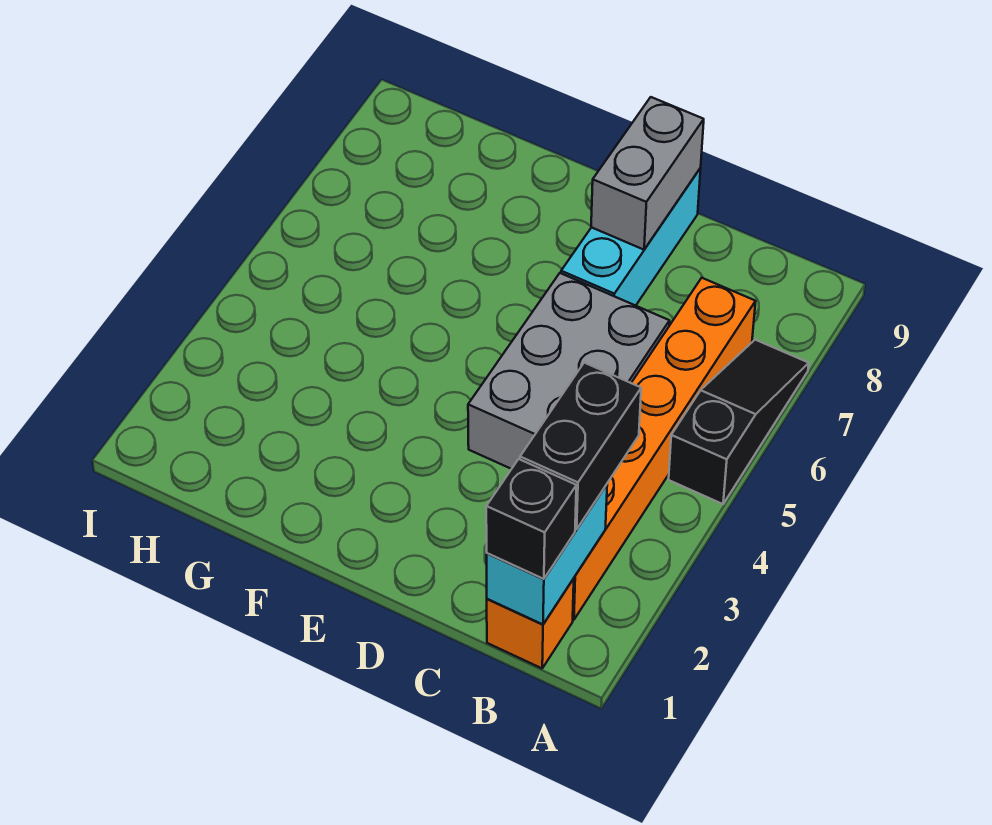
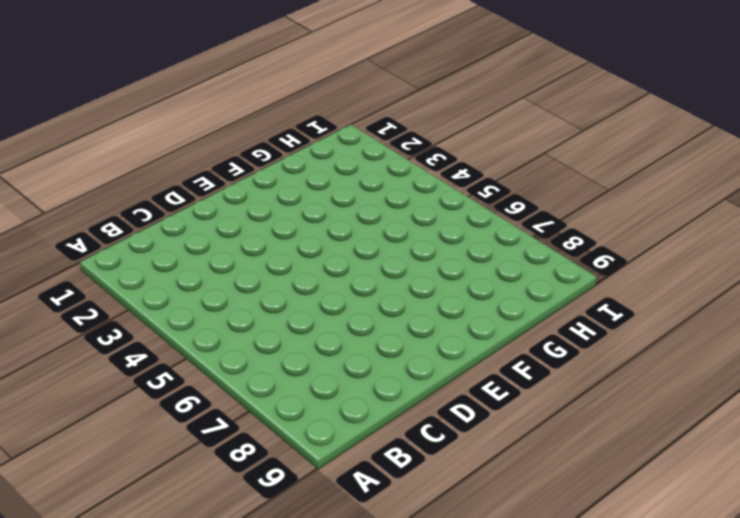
none -> black slope A5:A7 level 1 top 5
none -> orange brick B1 level 1

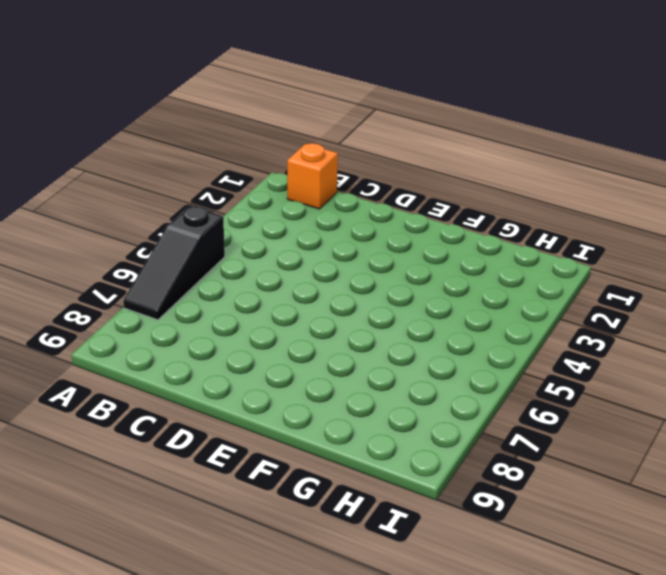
none -> orange brick B2:B7 level 1
none -> grey brick C4:D6 level 1

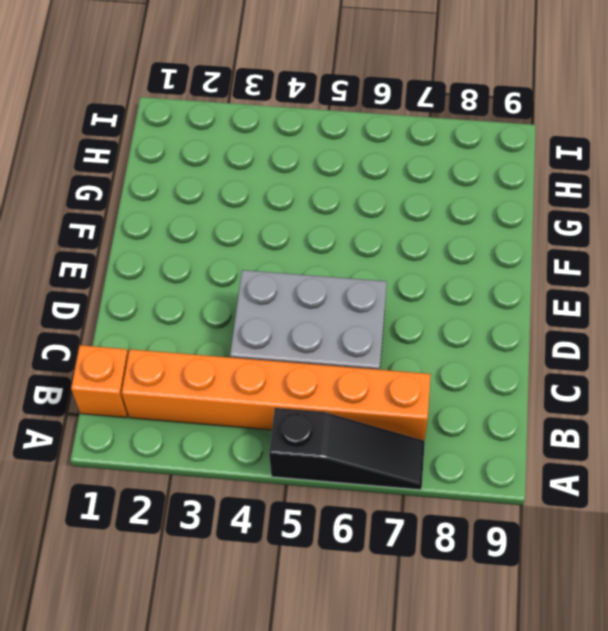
none -> cyan brick D7:D9 level 1
none -> cyan brick B1:B2 level 2

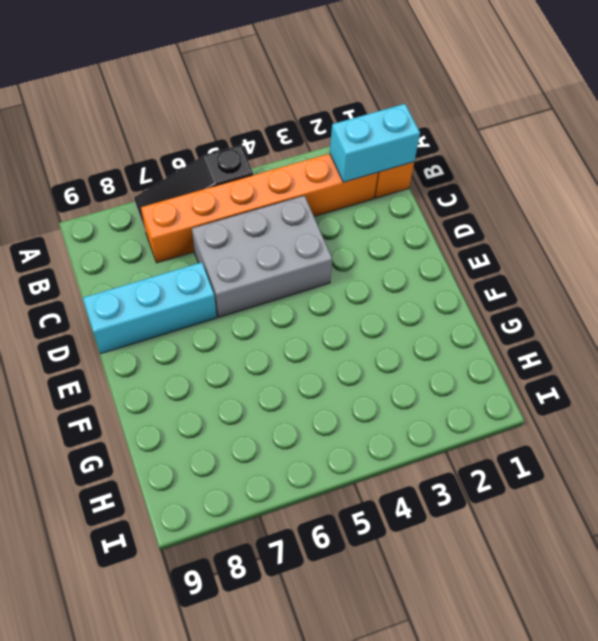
none -> grey brick D8:D9 level 2
none -> black brick B1 level 3

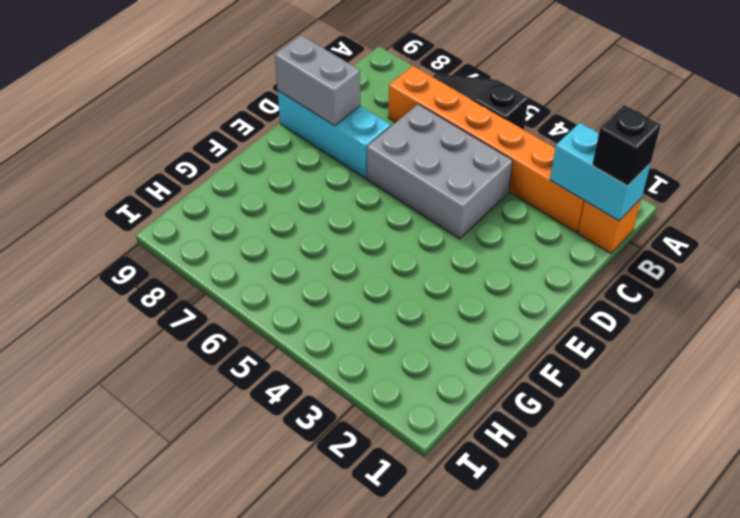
none -> black brick B2:B3 level 3

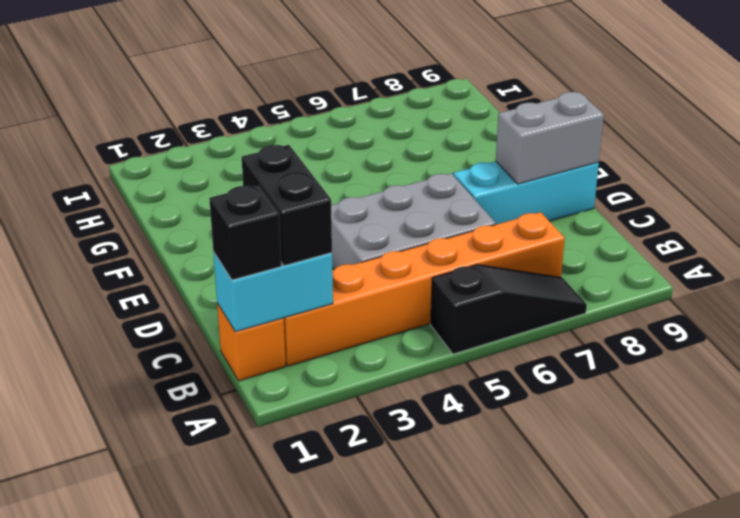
black brick B2:C2 level 3 -> black brick B2:B3 level 3

